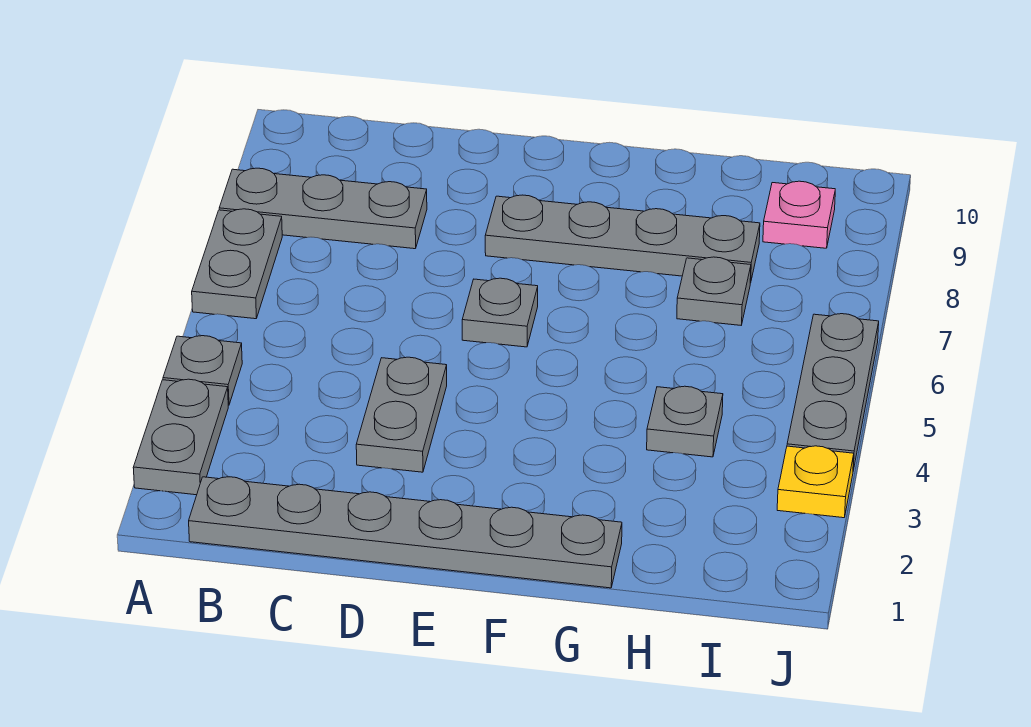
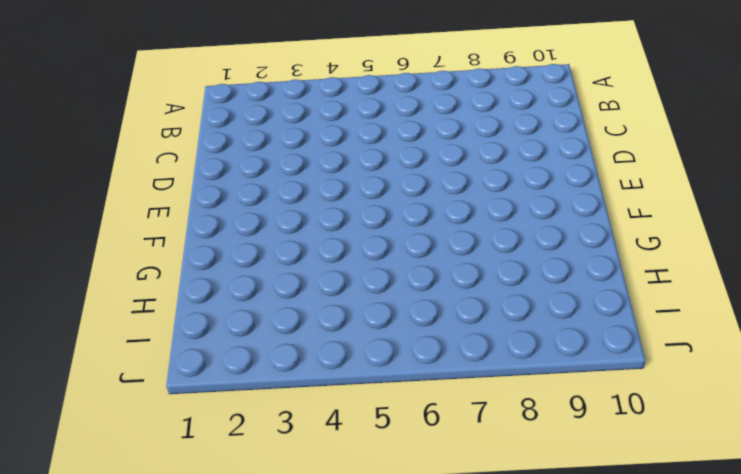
none -> grey plate A2:A3 level 1
none -> grey plate A4 level 1
none -> grey plate A6:A7 level 1

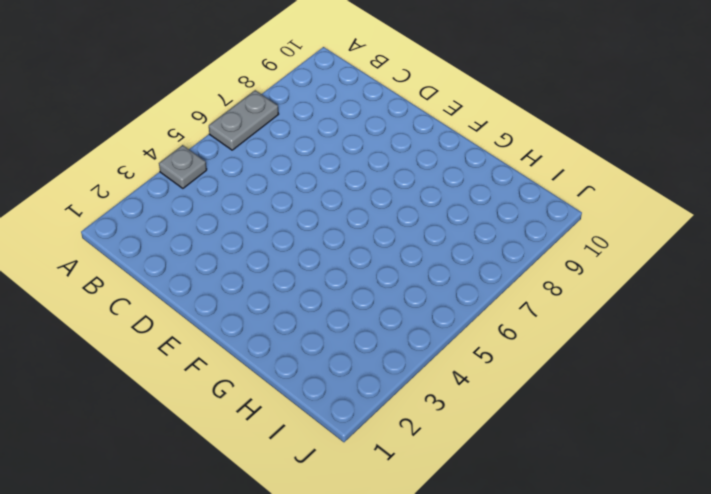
none -> grey plate A2:A3 level 1
none -> grey plate A8:C8 level 1
none -> grey plate B1:G1 level 1

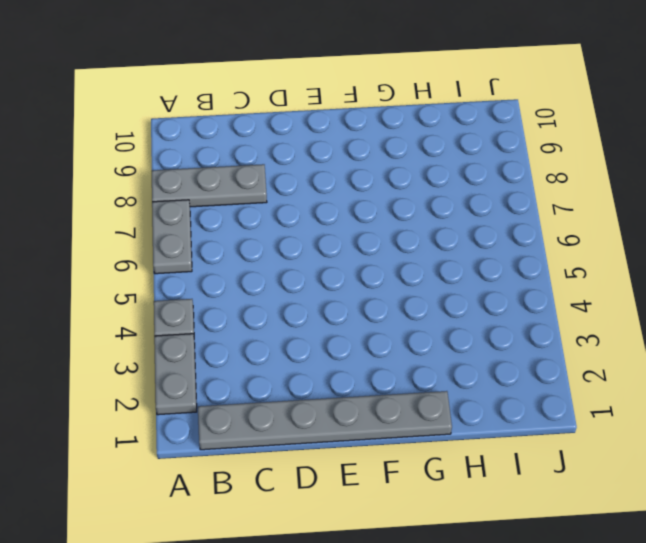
none -> grey plate D3:D4 level 1
none -> grey plate E6 level 1
none -> grey plate E8:H8 level 1

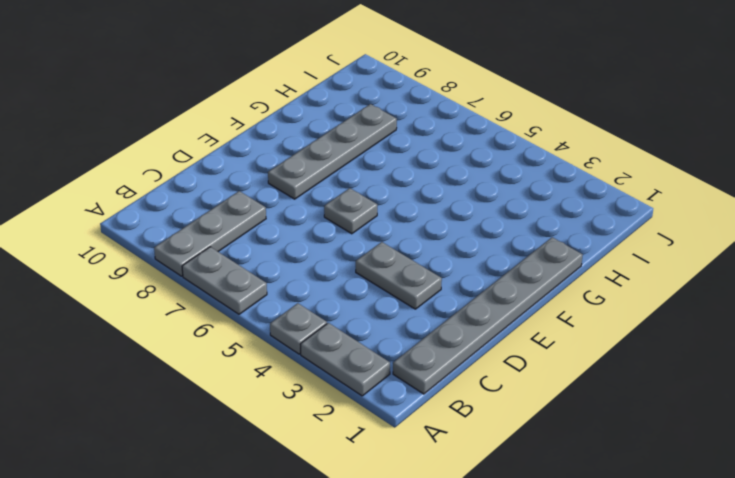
none -> grey plate H4 level 1
none -> grey plate H7 level 1
none -> pink plate I9 level 1

